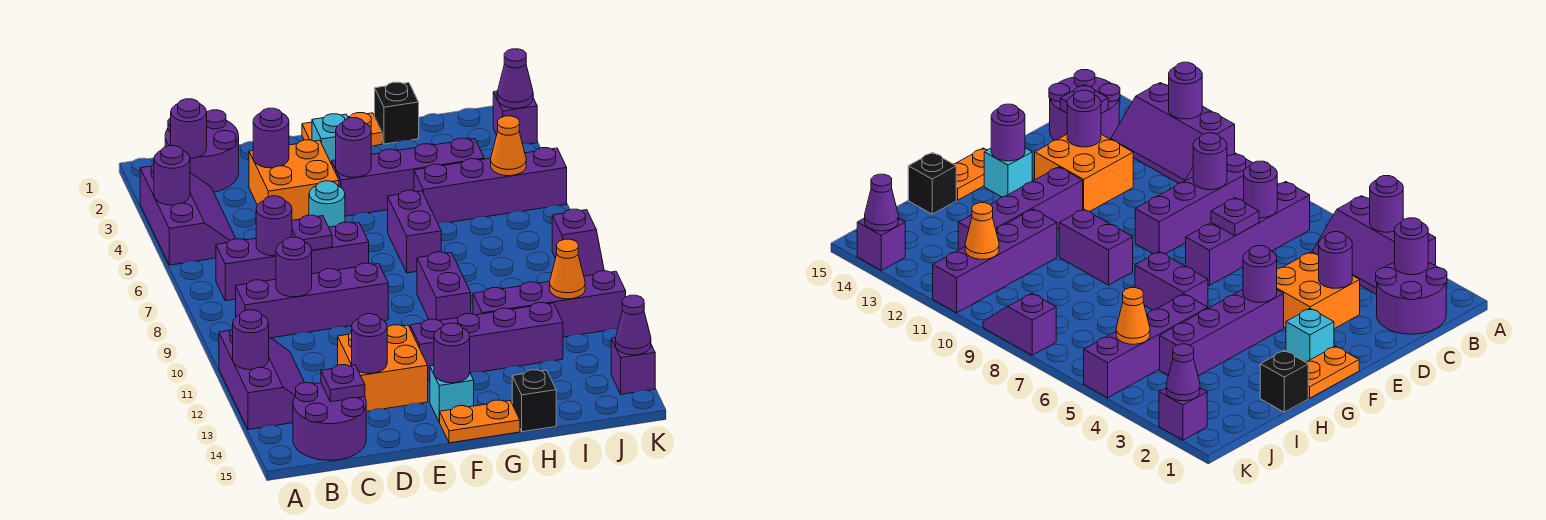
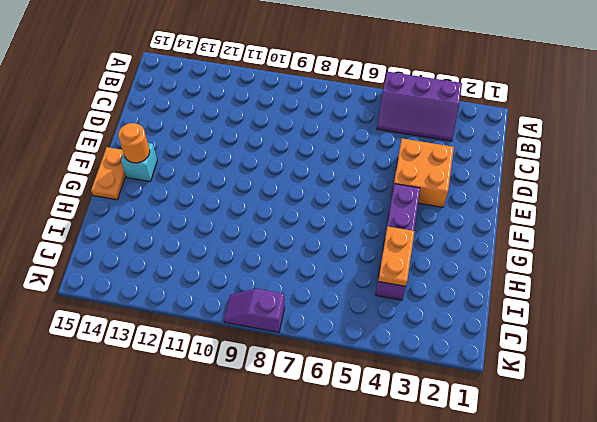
orange round brick F14 level 2 -> purple round brick F14 level 2
orange plate H4:I4 level 2 -> orange plate F1:G1 level 1
none -> purple slope A11:B13 level 1 top A
none -> purple round brick B1:C2 level 1
none -> purple brick B7:E7 level 1
none -> purple brick B9:E9 level 1

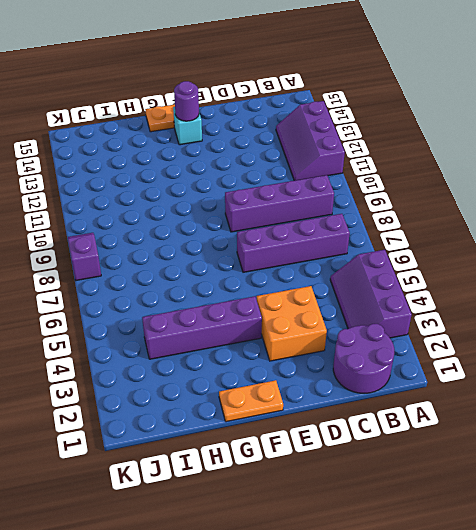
none -> purple round brick B14:C15 level 1
none -> orange brick D12:E13 level 1
none -> cyan round brick E5 level 1
none -> cyan brick F2 level 1

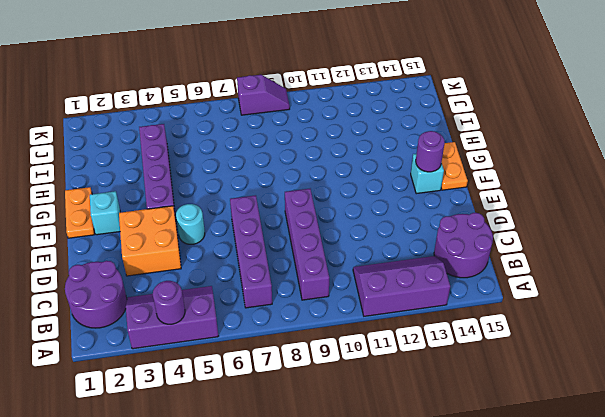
none -> orange brick D12:E13 level 1
none -> purple brick F12:I12 level 1
none -> purple brick G6:G7 level 1
none -> purple brick G9:G10 level 1

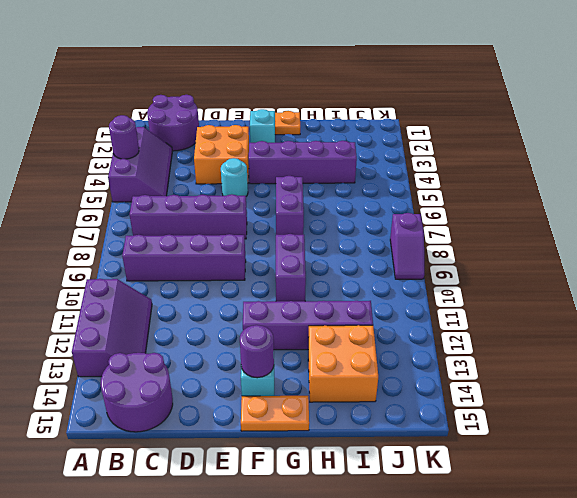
orange brick H13:I14 level 1 -> orange brick D12:E13 level 1
none -> black brick H1 level 1
none -> purple brick H5:K5 level 1
none -> purple brick H11:K11 level 1
none -> black brick H15 level 1

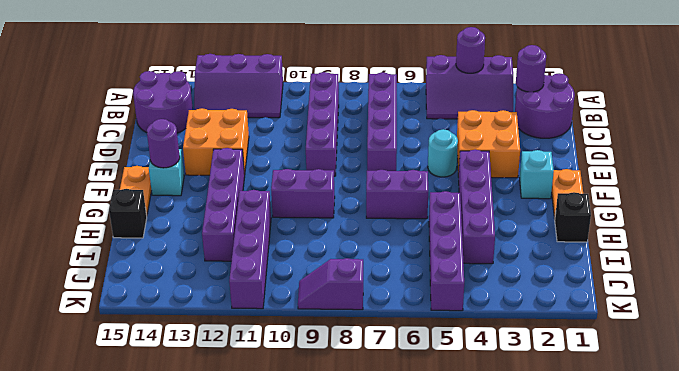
none -> purple brick K2 level 1
none -> purple brick K14 level 1
none -> purple round brick A12 level 2
none -> purple round brick C7 level 2

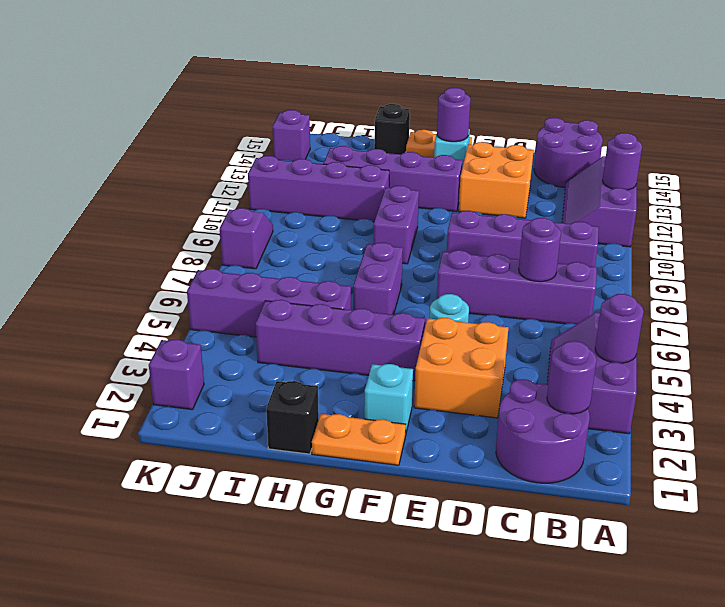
none -> purple round brick C9 level 2
none -> purple plate C14 level 2
none -> purple round brick D3 level 2
none -> purple plate D7 level 2

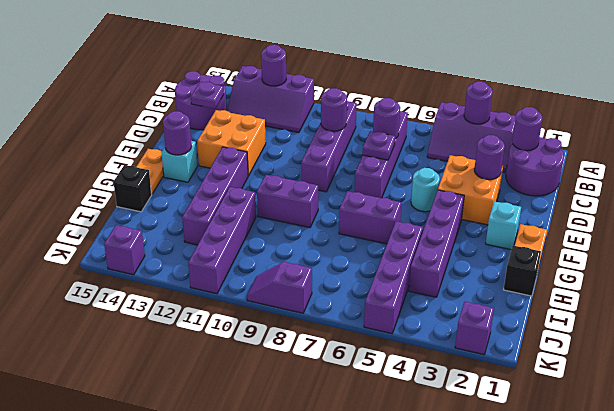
none -> purple round brick D13 level 2
none -> purple round brick F4 level 2
none -> orange cone J5 level 2
none -> orange cone J11 level 2

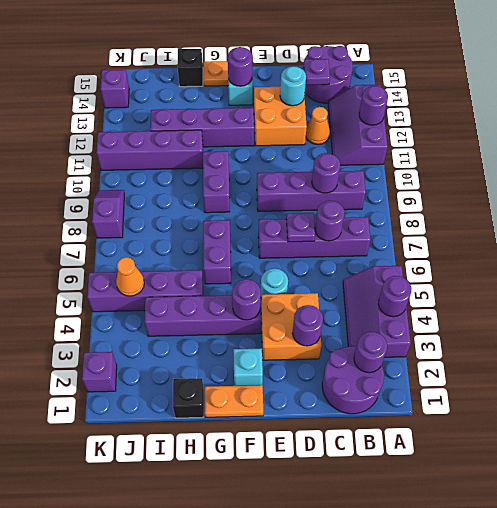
orange cone C12 level 1 -> orange cone J11 level 2
cyan round brick D13 level 2 -> purple round brick D13 level 2
none -> purple cone K2 level 2
none -> purple cone K14 level 2

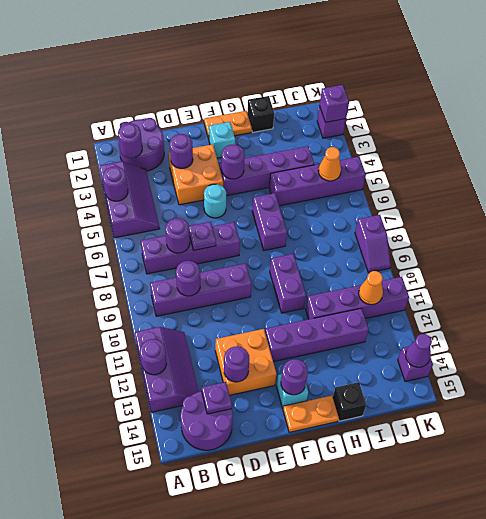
purple brick K2 level 2 -> purple cone K2 level 2

